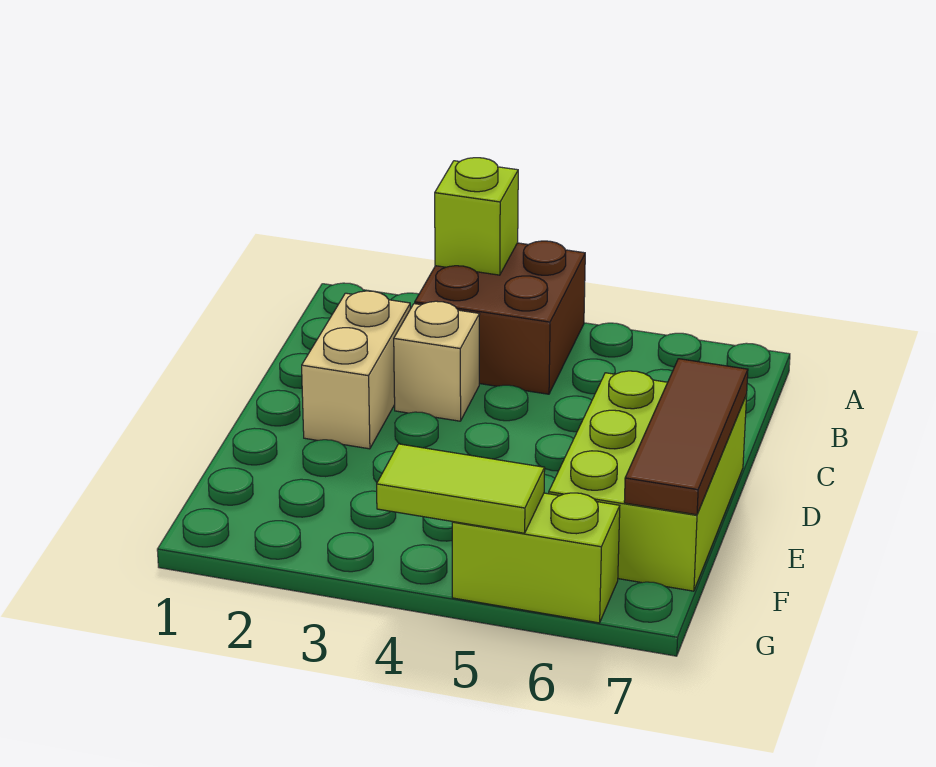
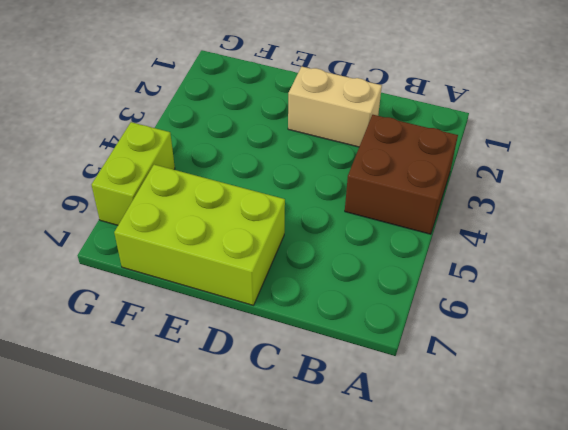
none -> tan brick C3 level 1
none -> lime brick A3 level 2

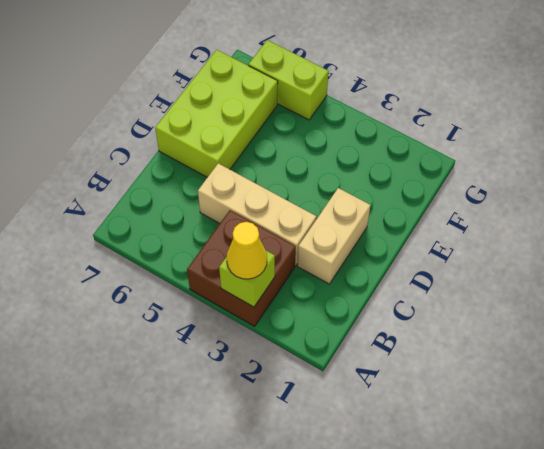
yellow cone A3 level 3 -> none
tan brick C3:C5 level 1 -> tan brick C3 level 1
none -> brown tile D7:F7 level 2
none -> lime tile G4:G5 level 2

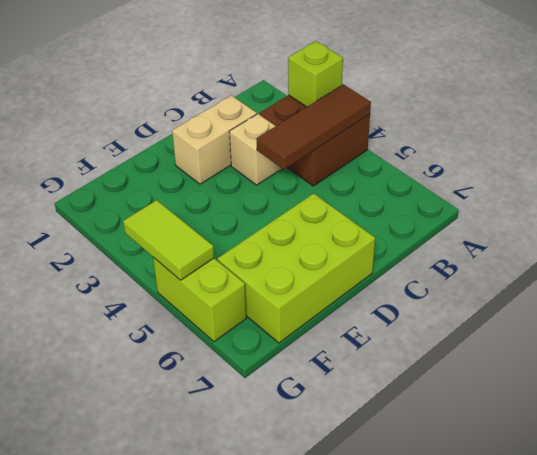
brown tile A4:C4 level 2 -> brown tile D7:F7 level 2

